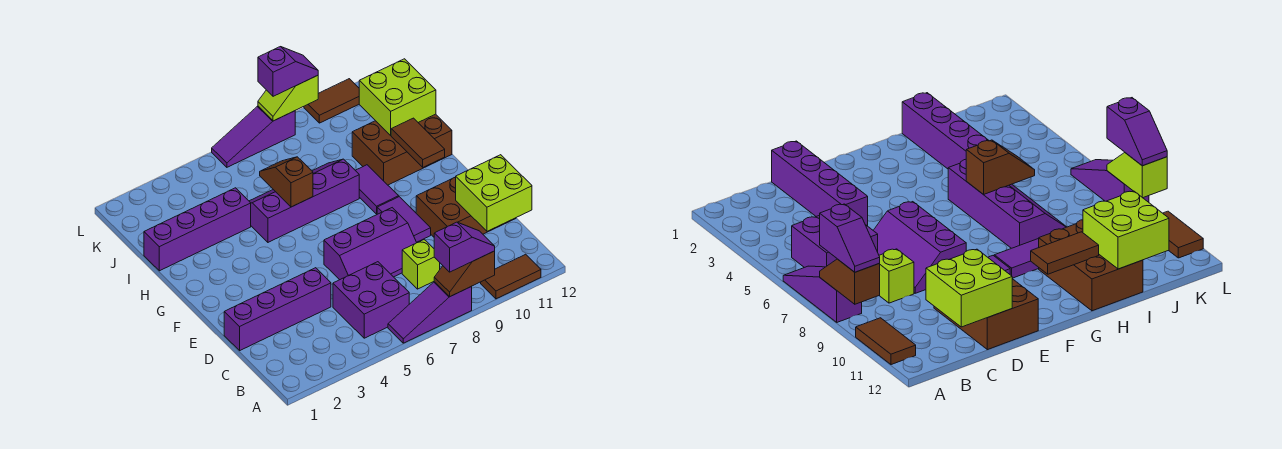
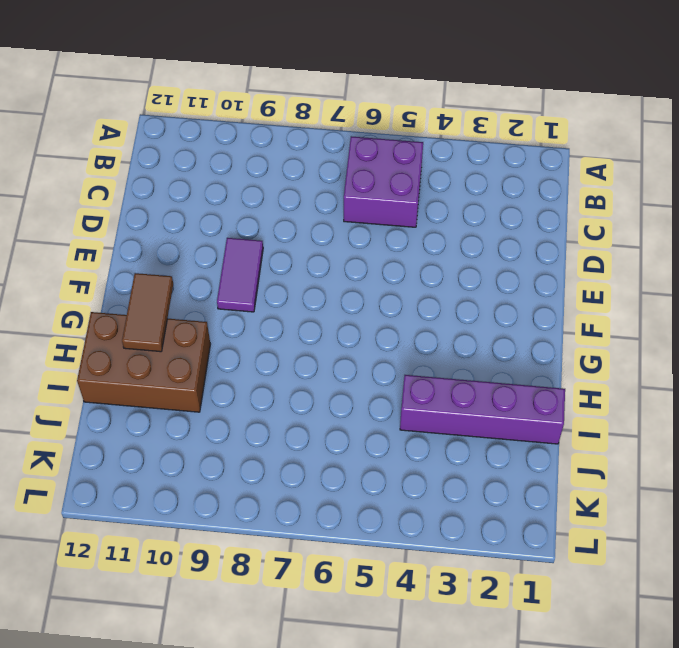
none -> purple slope A6:A8 level 1 top 8
none -> brown tile A10:A11 level 1
none -> lime brick C8 level 1

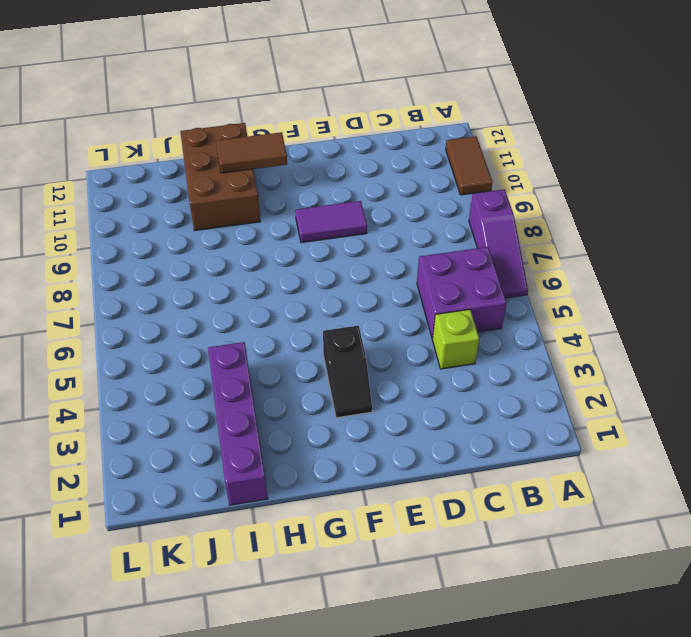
lime brick C4 level 1 -> lime brick C8 level 1
black slope F3:F4 level 1 top 4 -> none
none -> purple brick D1:D4 level 1
none -> purple slope D6:E8 level 1 top E
none -> brown brick D10:E12 level 1

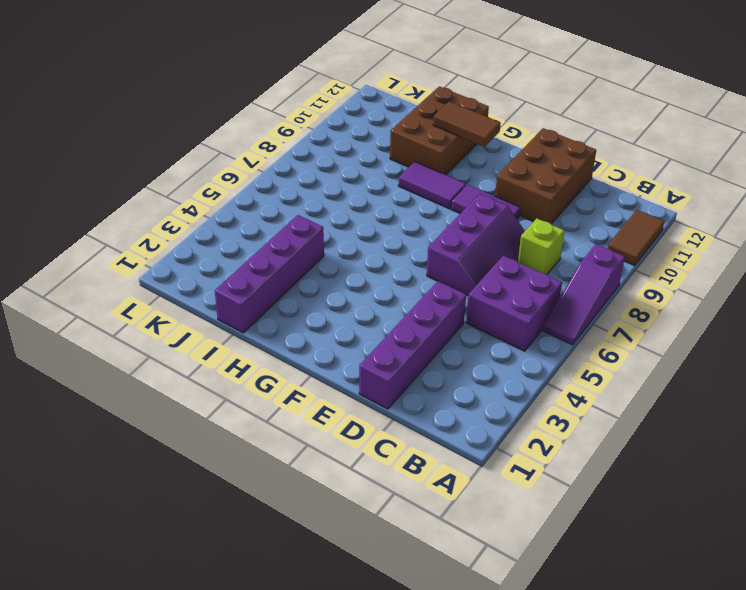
none -> purple slope H5:I8 level 1 top H
none -> purple slope L6:L8 level 1 top 8
none -> brown tile L10:L11 level 1

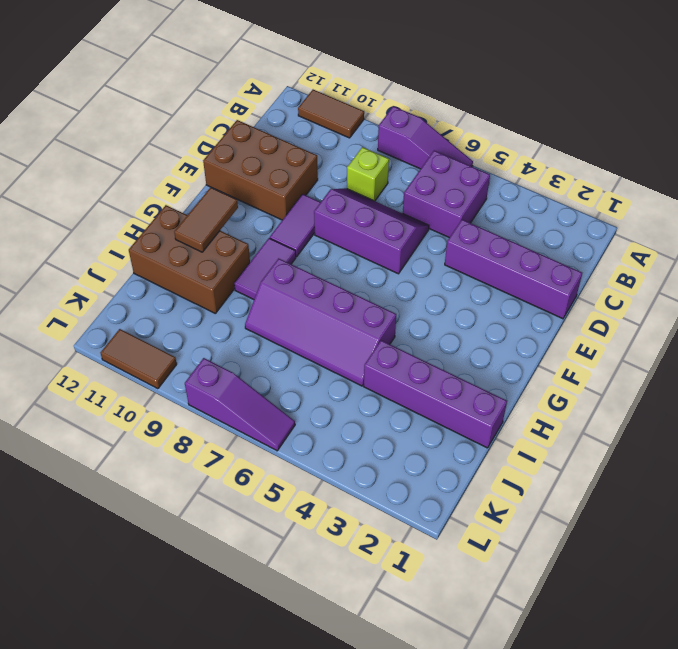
none -> brown slope A8:A9 level 2 top 9
none -> lime brick C11:D12 level 2
none -> brown slope H6:I6 level 2 top H

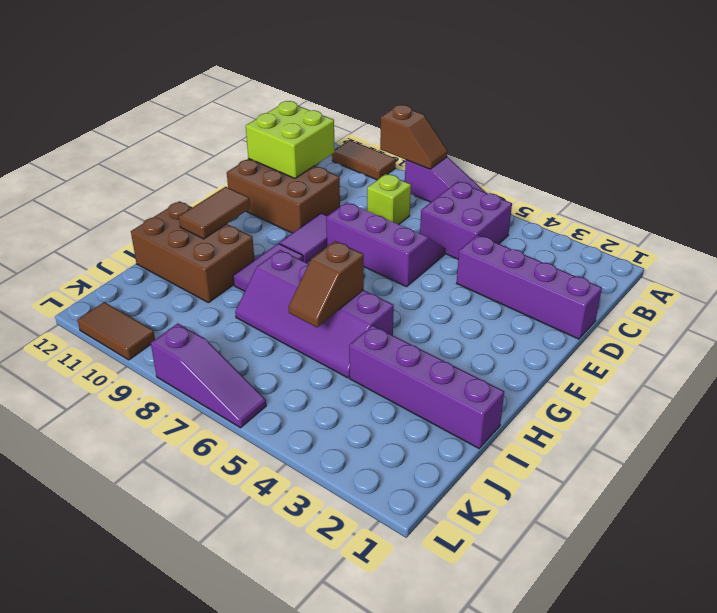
none -> lime brick I11:J12 level 2
none -> lime slope L8:L9 level 2 top 9
none -> purple slope A8:A9 level 3 top 8

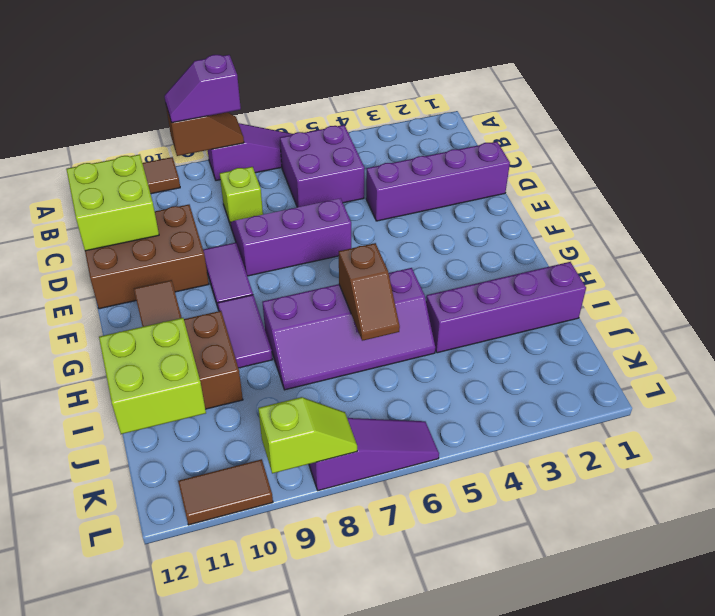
none -> purple slope L8:L9 level 3 top 8

